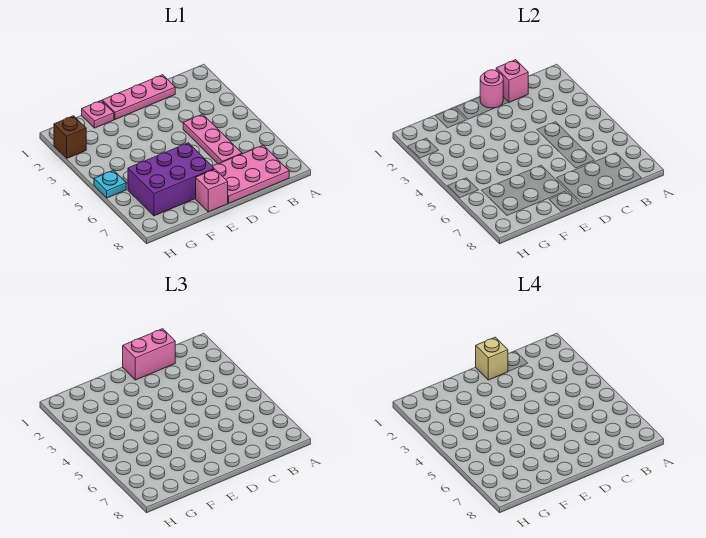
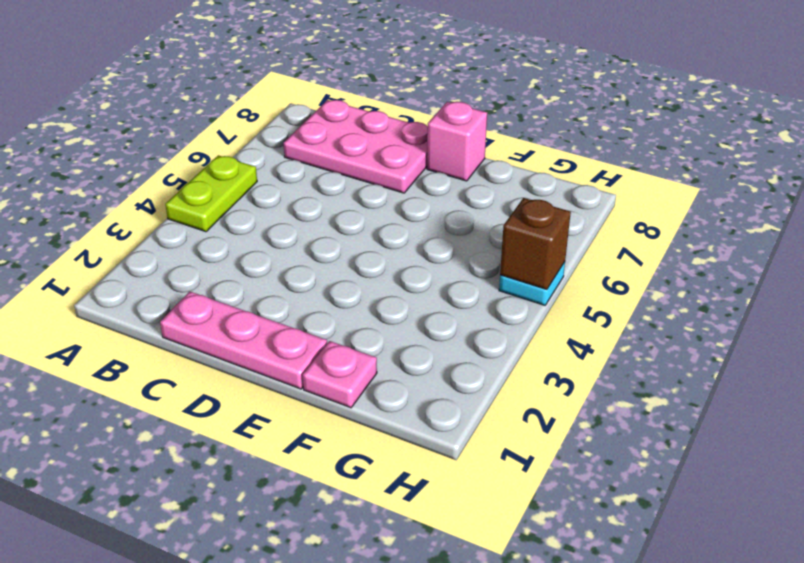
lime plate A4:A5 level 1 -> none
brown brick H5 level 2 -> brown brick H2 level 1
none -> pink plate C4:C6 level 1
none -> purple brick E6:G7 level 1
none -> pink brick C1 level 2

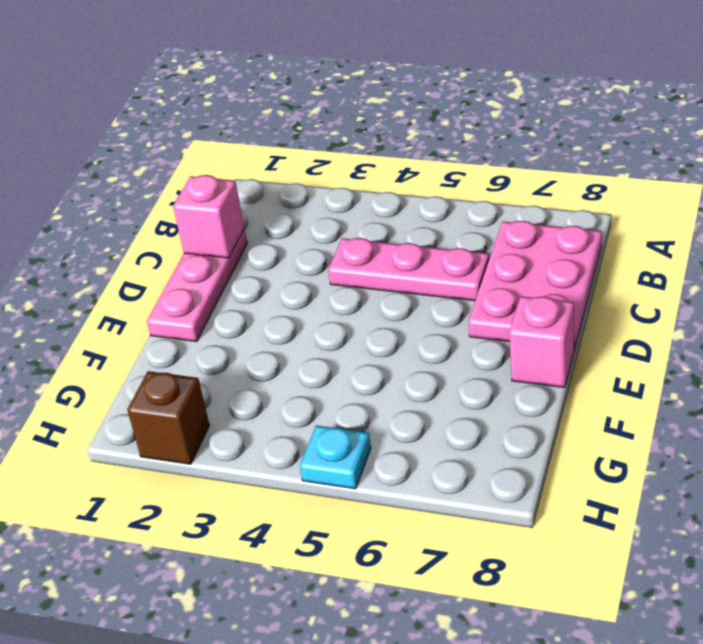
none -> purple brick E6:G7 level 1
none -> pink plate F1 level 1
none -> pink round brick D1 level 2

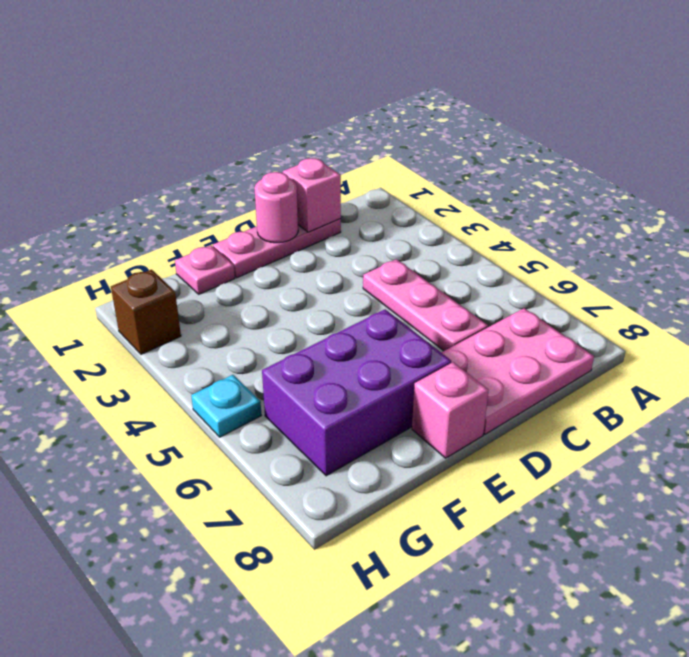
none -> pink brick C1:D1 level 3
none -> tan brick D1 level 4

